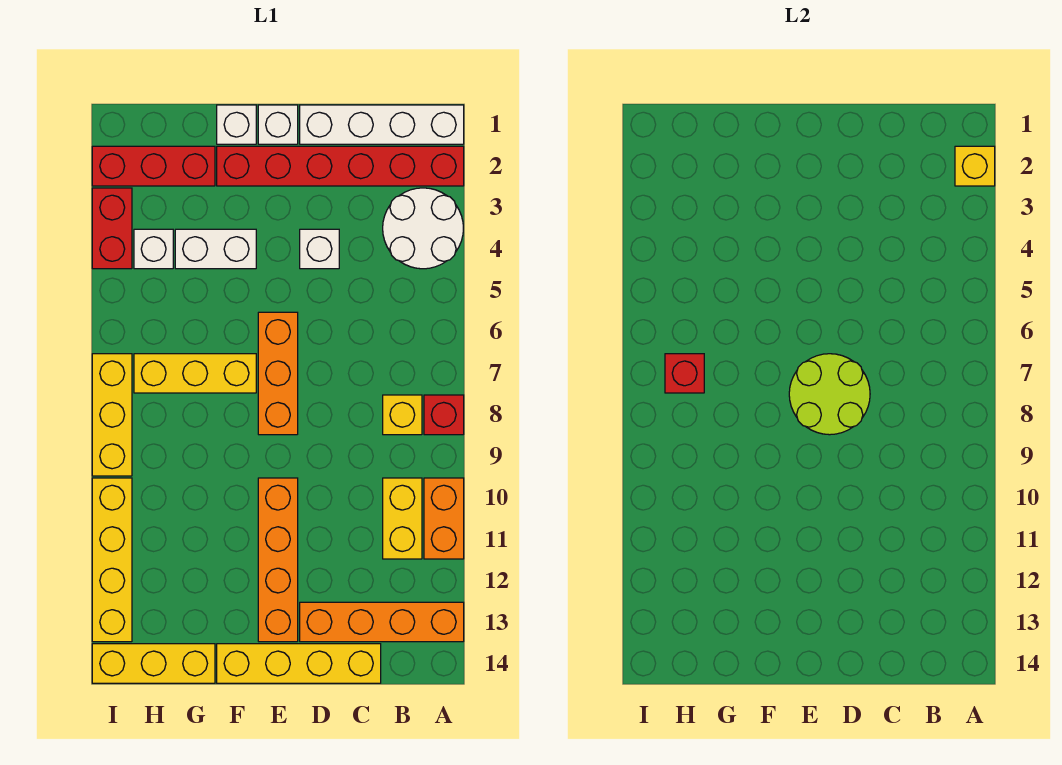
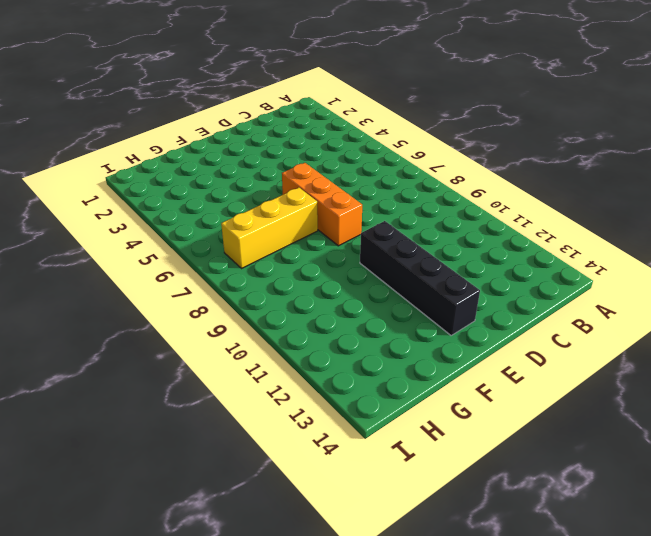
black brick E10:E13 level 1 -> orange brick E10:E13 level 1
none -> white brick A1:D1 level 1
none -> red brick A2:F2 level 1
none -> white round brick A3:B4 level 1

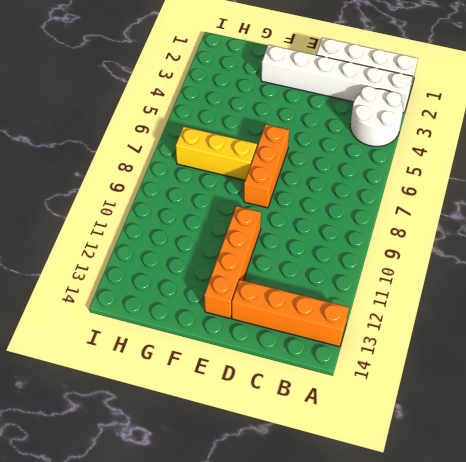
white brick A2:F2 level 1 -> red brick A2:F2 level 1
none -> red brick A8 level 1
none -> orange brick A10:A11 level 1
none -> yellow brick B8 level 1

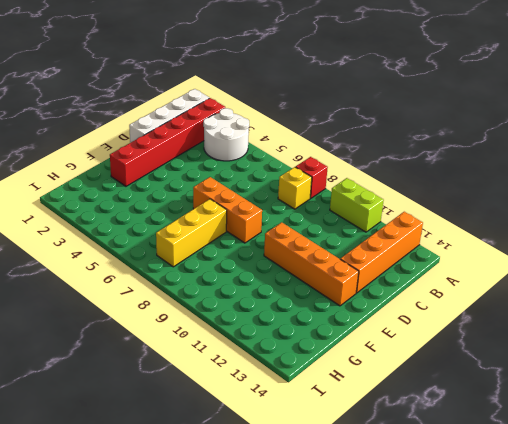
lime brick A10:A11 level 1 -> orange brick A10:A11 level 1
none -> yellow brick B10:B11 level 1
none -> yellow brick C14:F14 level 1
none -> white brick D4 level 1

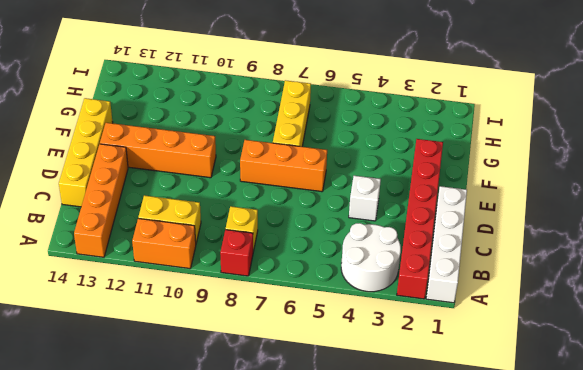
none -> white brick E1 level 1
none -> white brick F1 level 1
none -> white brick F4:G4 level 1

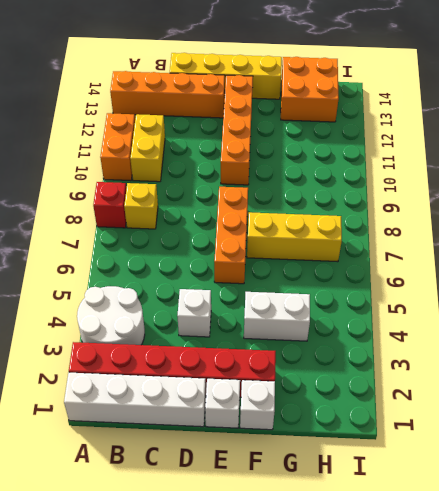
orange brick G13:H14 level 1 -> yellow brick G14:I14 level 1
none -> red brick G2:I2 level 1
none -> white brick H4 level 1
none -> red brick I3:I4 level 1

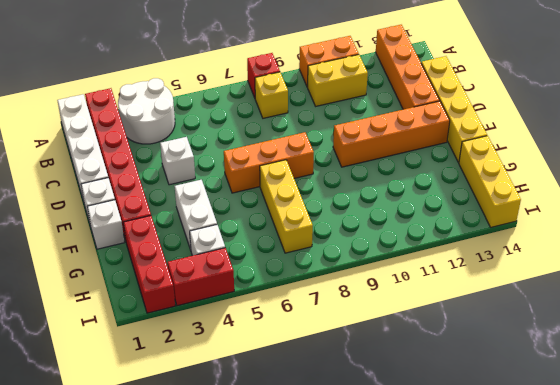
none -> yellow brick I7:I9 level 1
none -> yellow brick I10:I13 level 1
none -> yellow brick A2 level 2

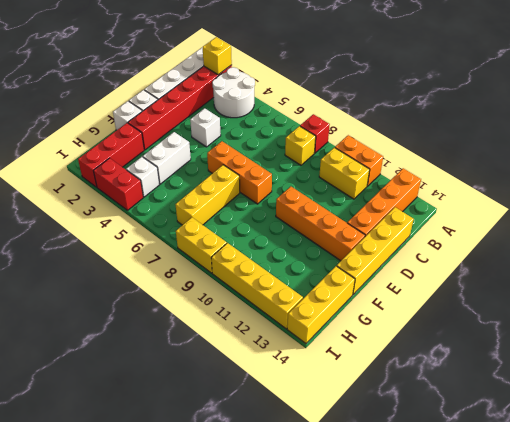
yellow brick I8:I9 level 1 -> yellow brick I7:I9 level 1
none -> lime round brick D7:E8 level 2
none -> red brick H7 level 2

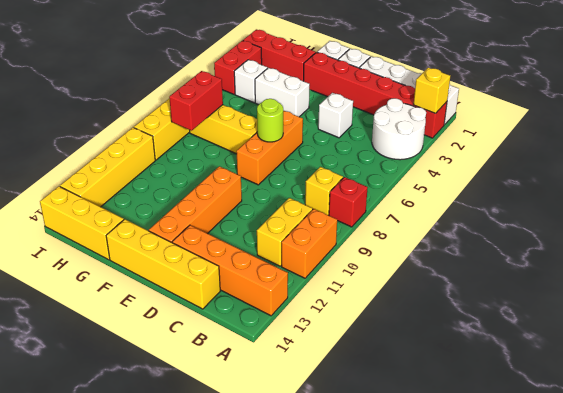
lime round brick E7 level 2 -> lime round brick D7:E8 level 2
red brick H7:H8 level 2 -> red brick H7 level 2

